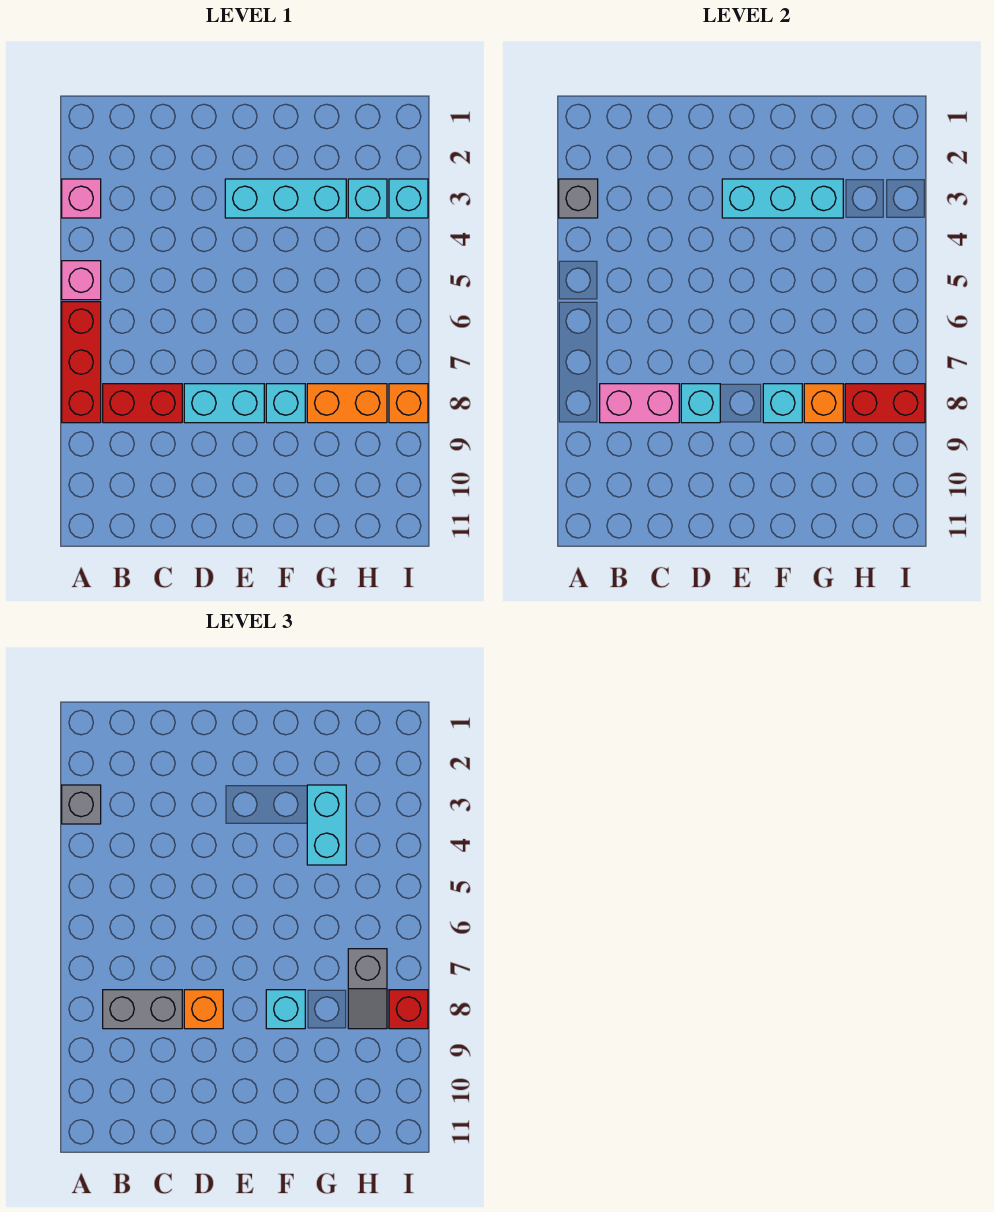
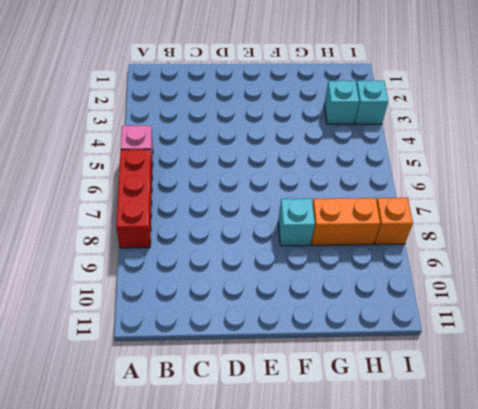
none -> pink brick A3 level 1
none -> red brick B8:C8 level 1
none -> cyan brick D8:E8 level 1

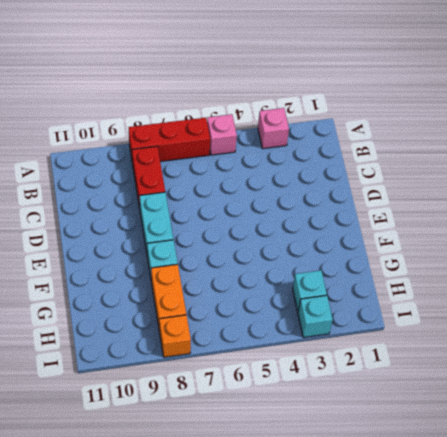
none -> cyan brick E3:G3 level 1
none -> grey brick A3 level 2
none -> pink brick B8:C8 level 2

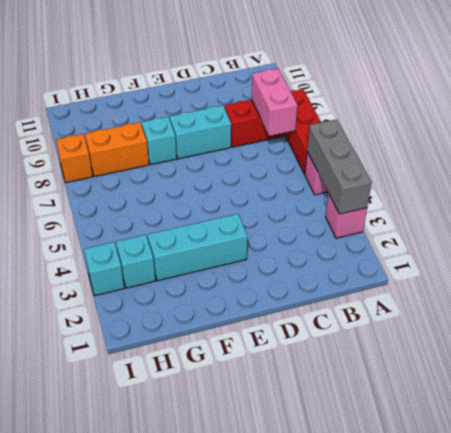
grey brick A3:A5 level 2 -> grey brick A3 level 2
pink brick B7:B8 level 2 -> pink brick B8:C8 level 2
none -> cyan brick D8 level 2
none -> cyan brick E3:G3 level 2
none -> cyan brick F8 level 2

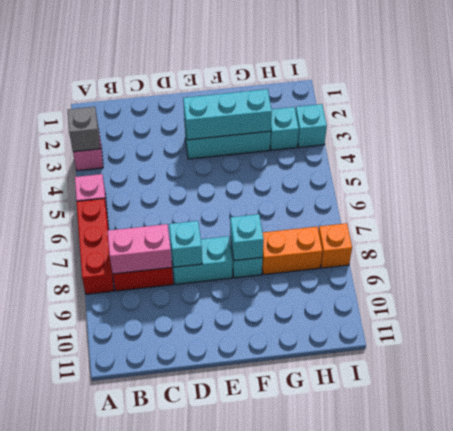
none -> orange brick G8 level 2
none -> red brick H8:I8 level 2
none -> grey brick A3 level 3

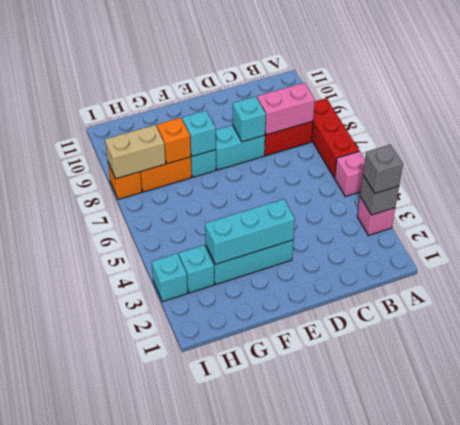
tan brick H8:I8 level 2 -> red brick H8:I8 level 2
none -> grey brick B8:C8 level 3
none -> orange brick D8 level 3
none -> cyan brick F8 level 3

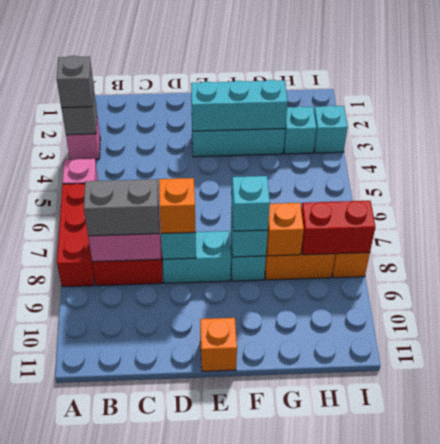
orange brick E11 level 1 -> none
none -> cyan brick G3:G4 level 3
none -> grey slope H7:H8 level 3 top 7
none -> red brick I8 level 3

